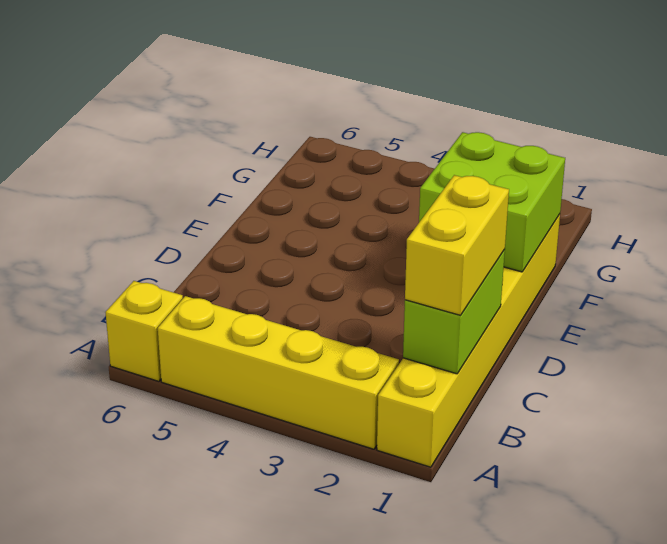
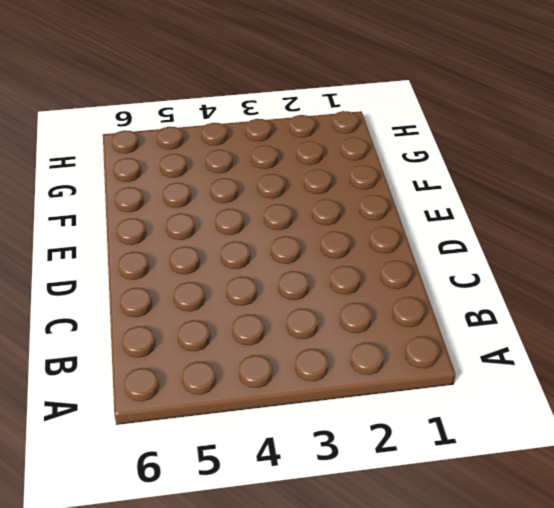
none -> yellow brick A1:F1 level 1
none -> yellow brick A2:A5 level 1

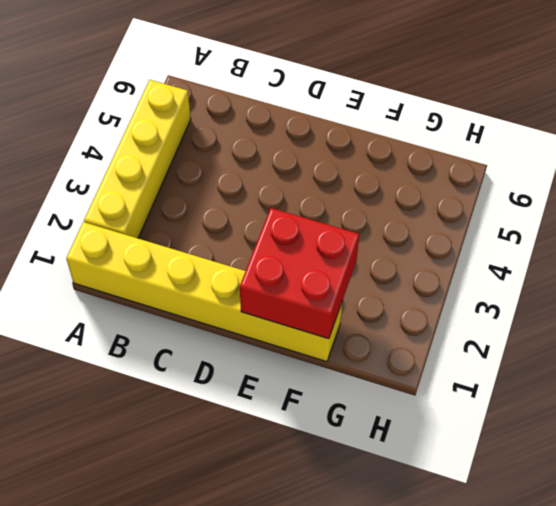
red brick E1:F2 level 2 -> lime brick E1:F2 level 2
none -> yellow brick A6 level 1
none -> lime brick B1:C1 level 2

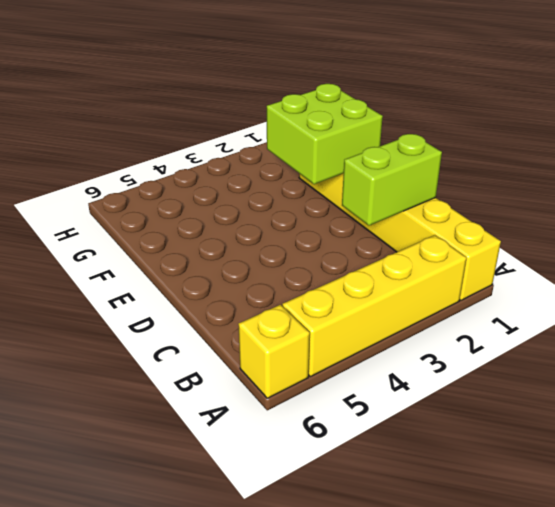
lime brick C1:C2 level 2 -> lime brick B1:C1 level 2
none -> yellow brick B1:C1 level 3

